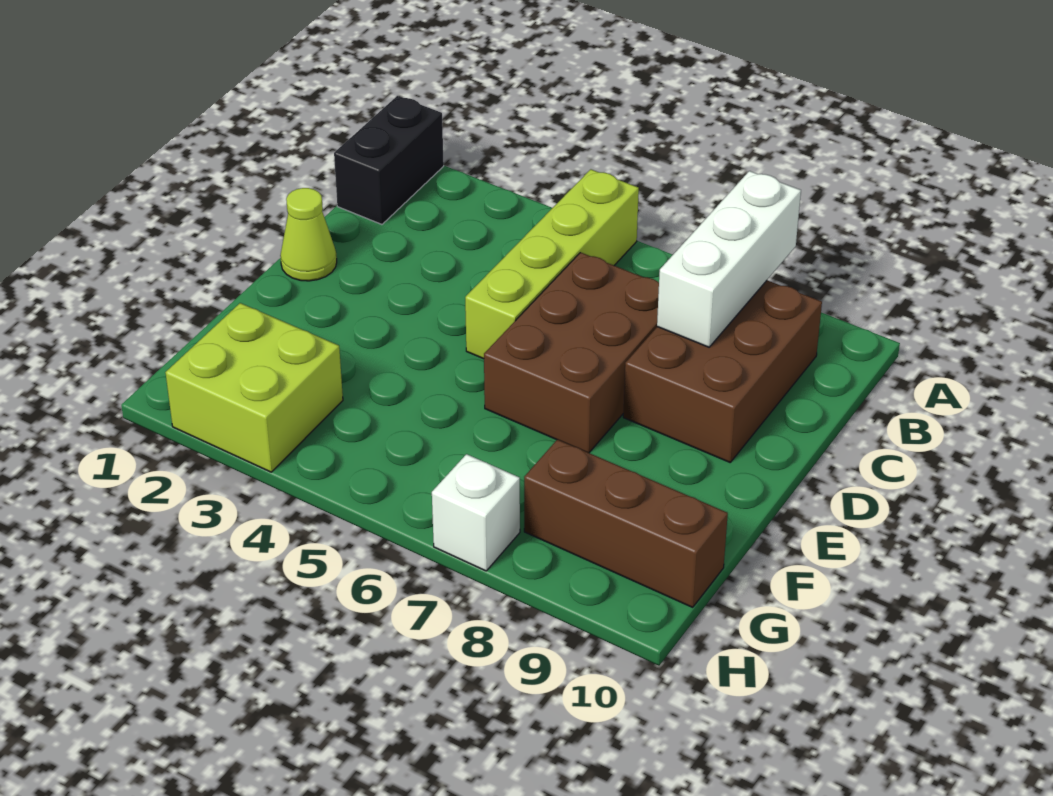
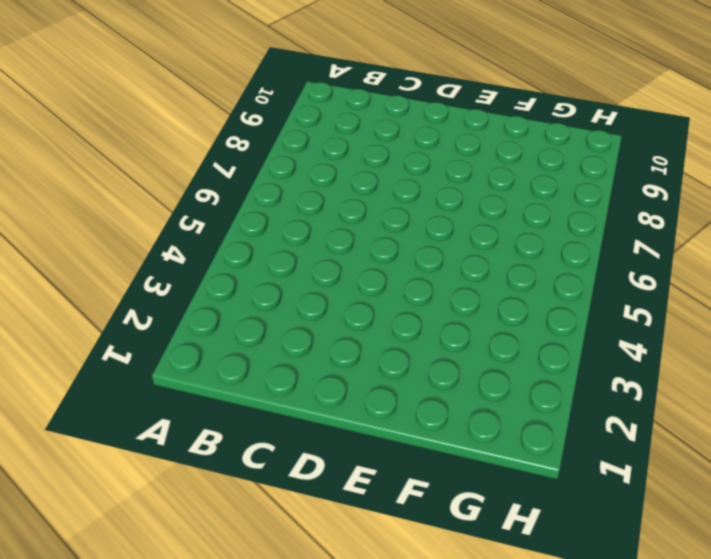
none -> black brick A1:B1 level 1
none -> lime brick A5:D5 level 1

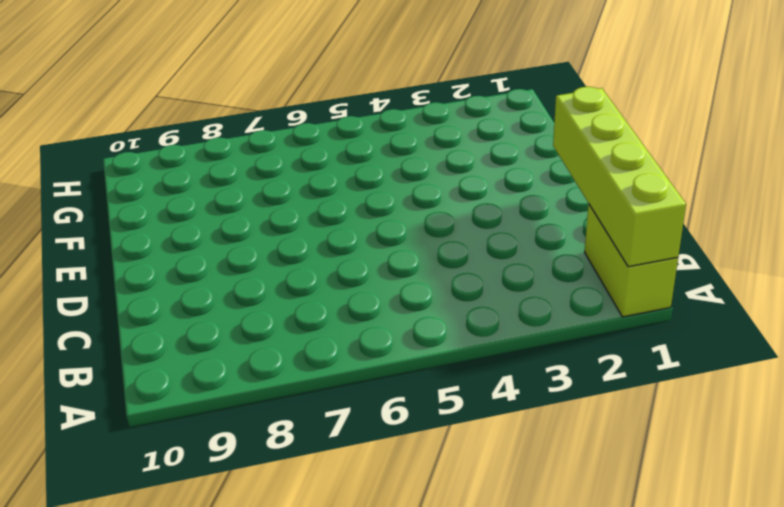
lime brick A1:B1 level 1 -> black brick A1:B1 level 1
lime brick A1:D1 level 2 -> lime brick A5:D5 level 1
none -> brown brick B8:D9 level 1
none -> brown brick C6:E7 level 1

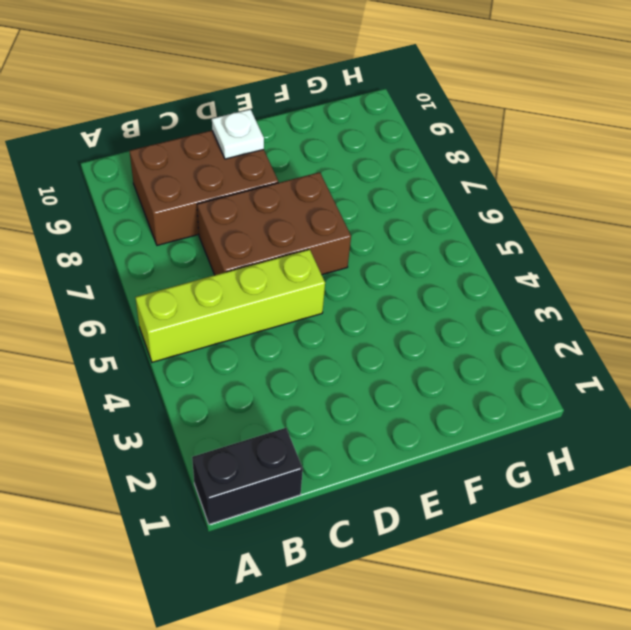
white plate D9 level 2 -> none
none -> lime cone D1 level 1
none -> lime brick G2:H3 level 1

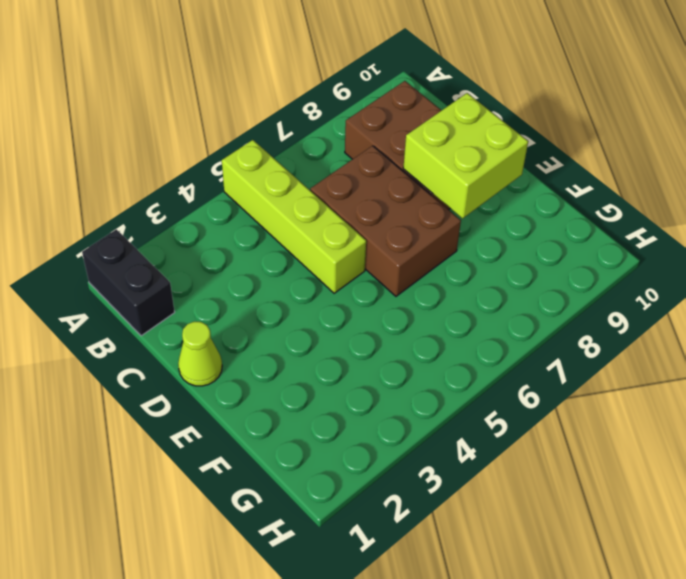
lime brick D8:E9 level 2 -> lime brick G2:H3 level 1
none -> brown brick G8:G10 level 1
none -> white brick H7 level 1

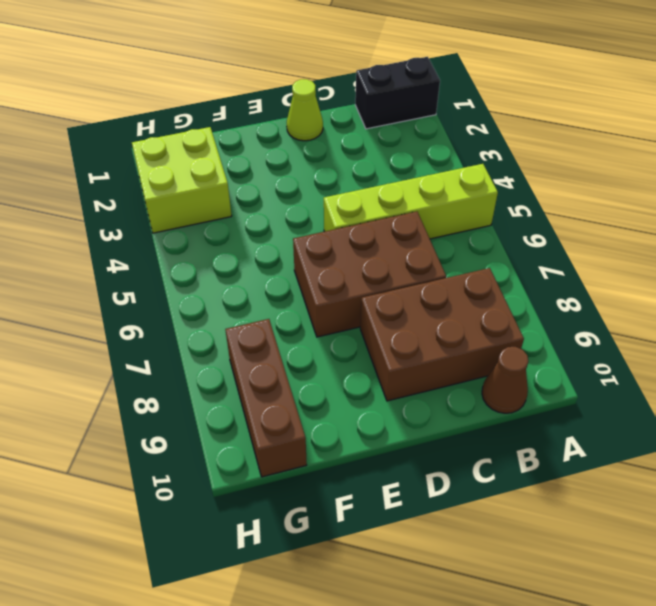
brown cone B10 level 1 -> none
none -> white brick H7 level 1
none -> white brick A8:C8 level 2

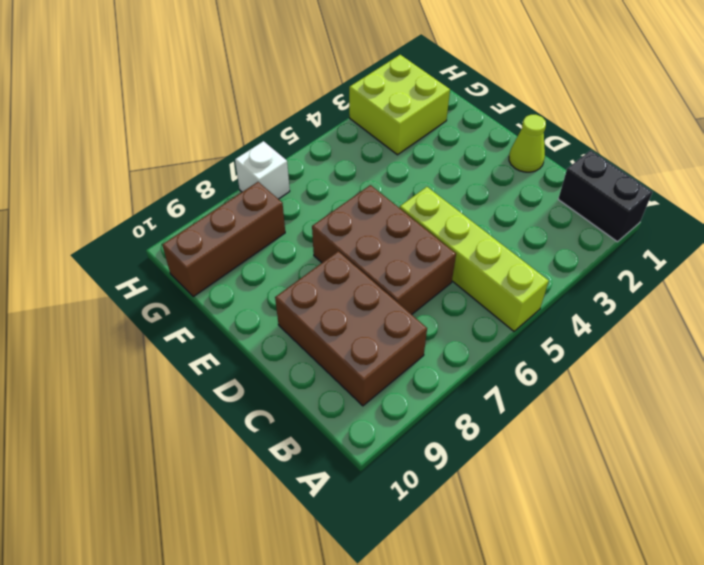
none -> white brick A8:C8 level 2

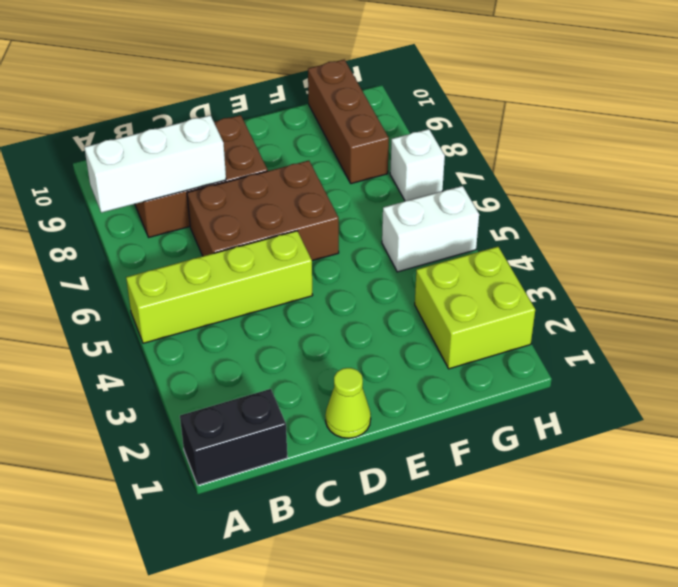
white brick G5:H5 level 1 -> none

